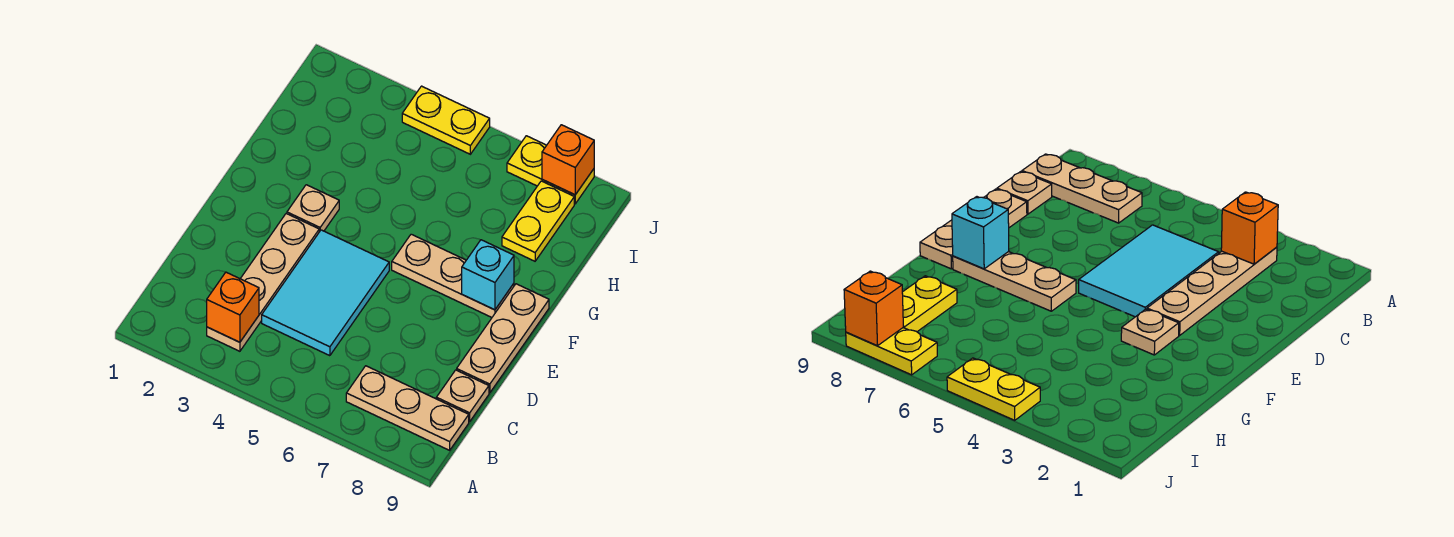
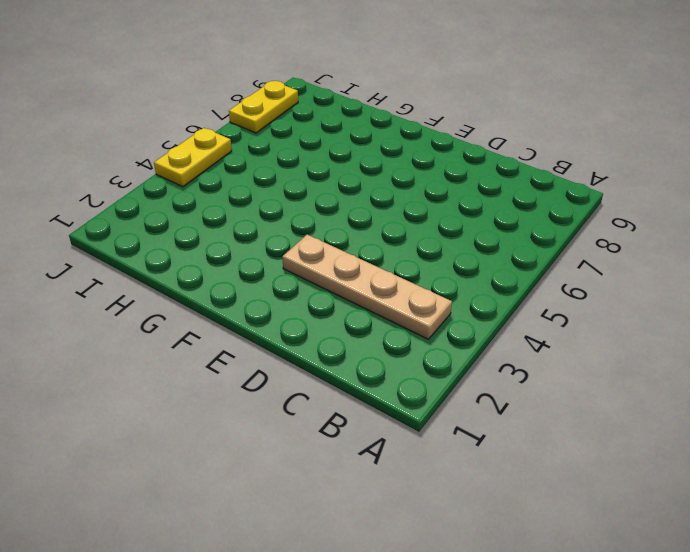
none -> tan plate B7:B9 level 1
none -> cyan tile C4:E5 level 1
none -> tan plate C9 level 1

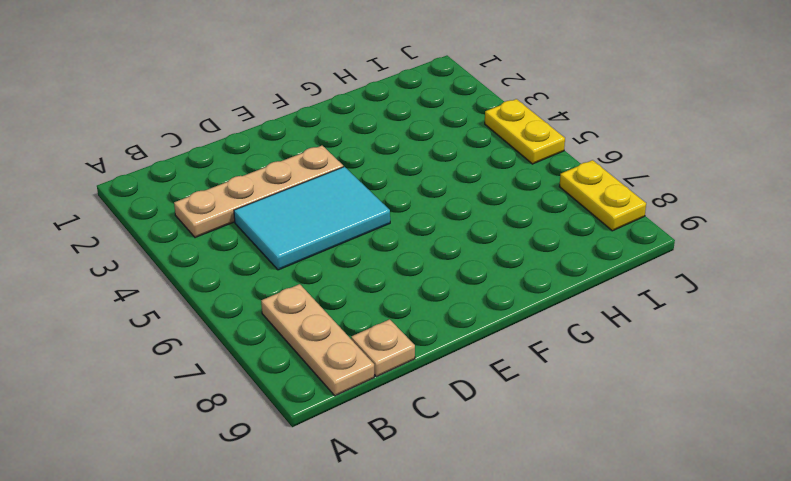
none -> tan plate D9:F9 level 1
none -> tan plate F3 level 1
none -> tan plate F6:F8 level 1

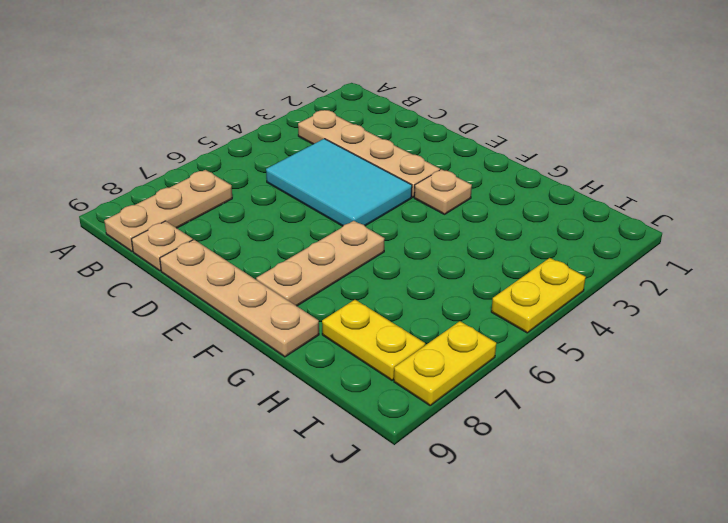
tan plate D9:G9 level 1 -> tan plate D9:F9 level 1
none -> orange brick B3 level 2
none -> cyan brick F8 level 2
none -> orange brick J8 level 2

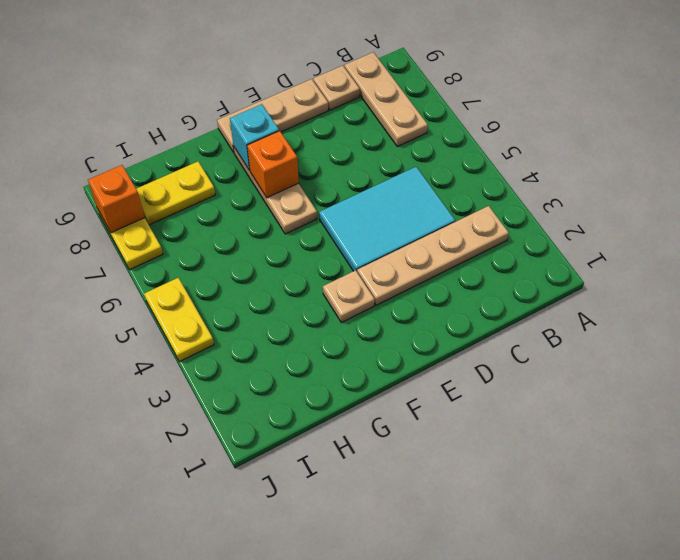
orange brick F7 level 2 -> orange brick B3 level 2

